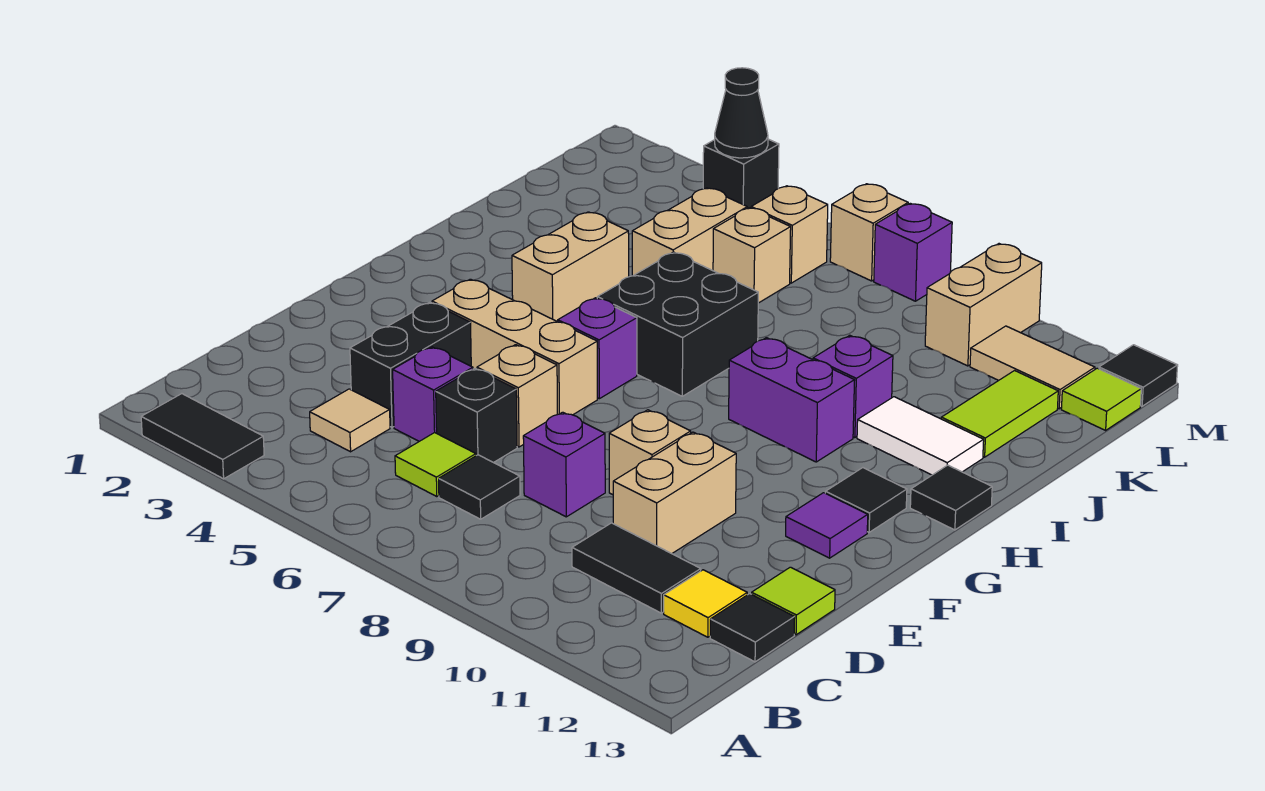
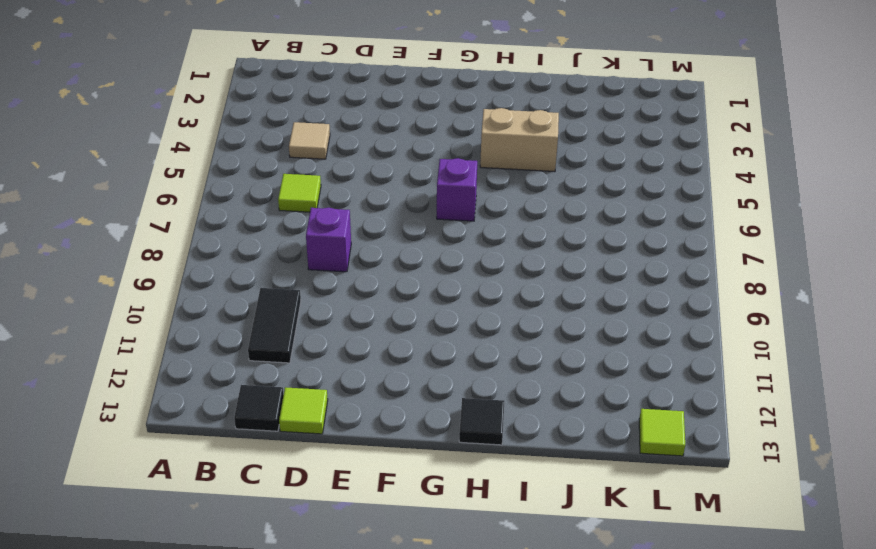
none -> black tile A2:A3 level 1
none -> black tile C7 level 1
none -> yellow tile C12 level 1
none -> black brick D4:E4 level 1

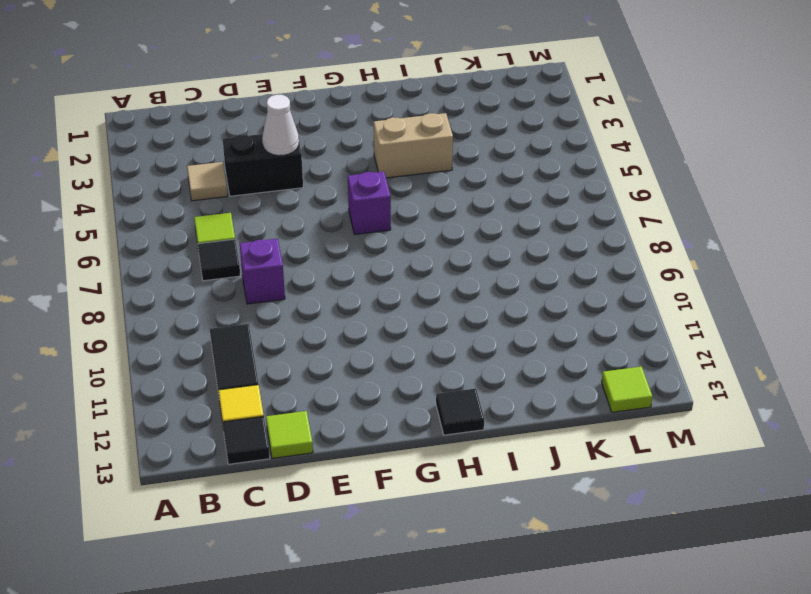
white cone E4 level 2 -> none
none -> black tile A2:A3 level 1
none -> purple brick D5 level 1
none -> black brick D6 level 1
none -> tan brick D10:E10 level 1

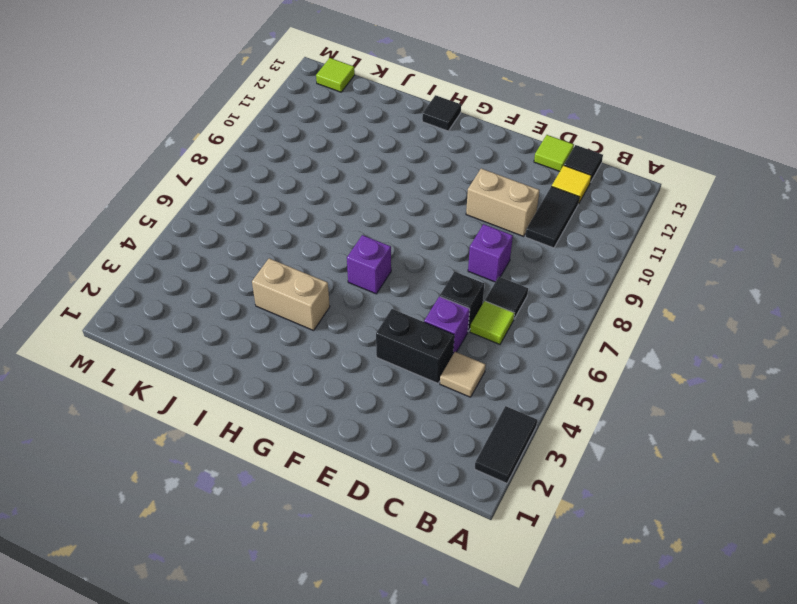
none -> tan brick E6 level 1
none -> tan brick E9 level 1
none -> tan brick F4:F6 level 1
none -> purple tile F12 level 1

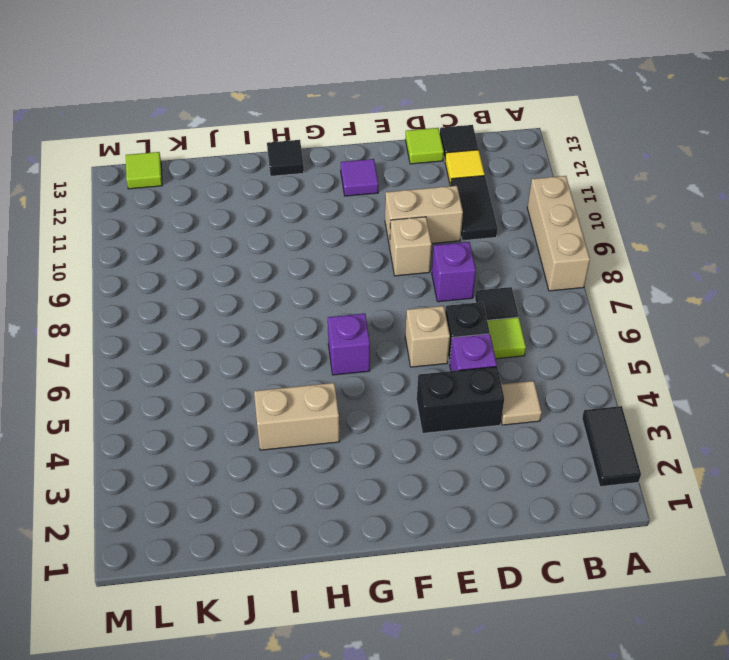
tan brick A8:A10 level 1 -> tan brick F4:F6 level 1
none -> black tile G12 level 1
none -> black brick H6:I7 level 1
none -> purple brick H9:H10 level 1
none -> purple brick I10 level 1

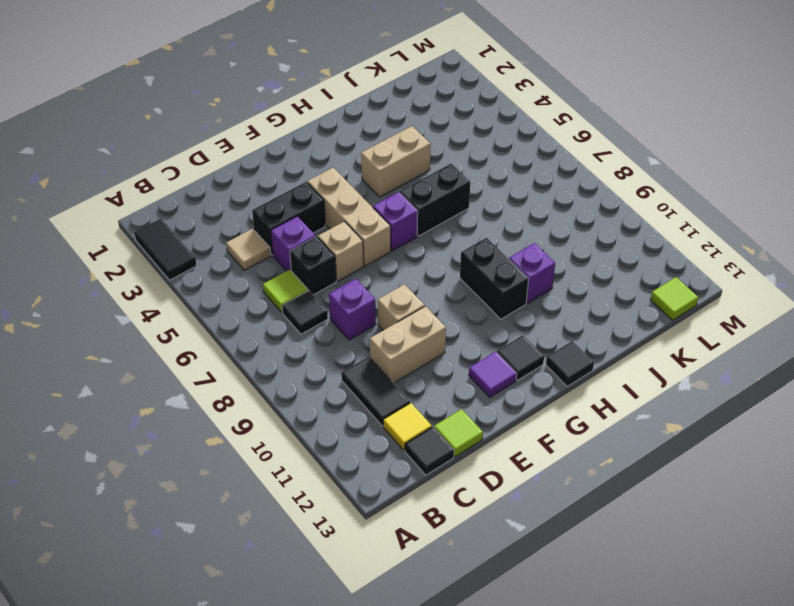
black brick H6:I6 level 1 -> black brick H6:I7 level 1
black brick H9:H10 level 1 -> purple brick H9:H10 level 1
none -> white tile I11:I12 level 1
none -> tan brick J5:K5 level 1
none -> lime tile J12:K12 level 1
none -> tan brick K6 level 1

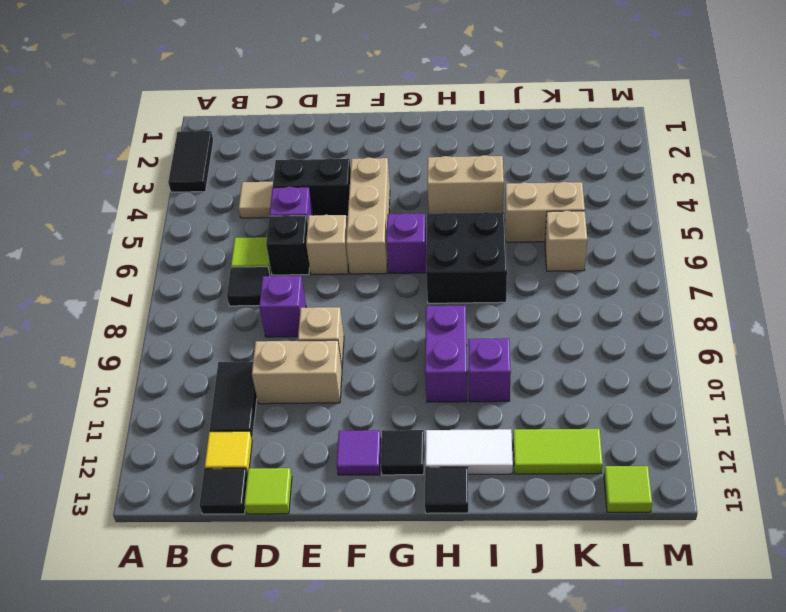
white tile H12:I12 level 1 -> white tile I11:I12 level 1
none -> tan brick L6 level 1
none -> tan brick L10:M10 level 1
none -> tan tile L11:L12 level 1
none -> black brick M4 level 1

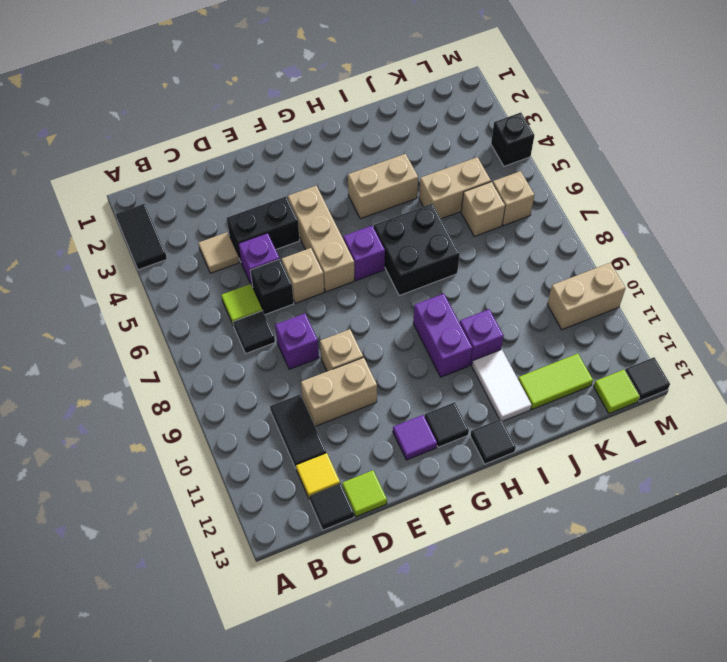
none -> tan tile L11:L12 level 1
none -> tan brick M7 level 1
none -> purple brick M8 level 1
none -> black cone M4 level 2

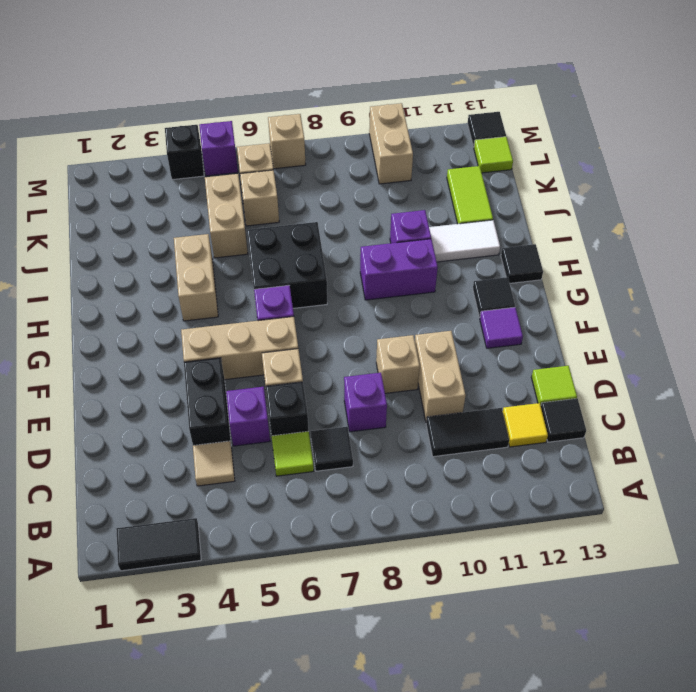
purple brick M5 level 1 -> purple brick M8 level 1
none -> tan tile L11:L12 level 1
none -> black cone M4 level 2

